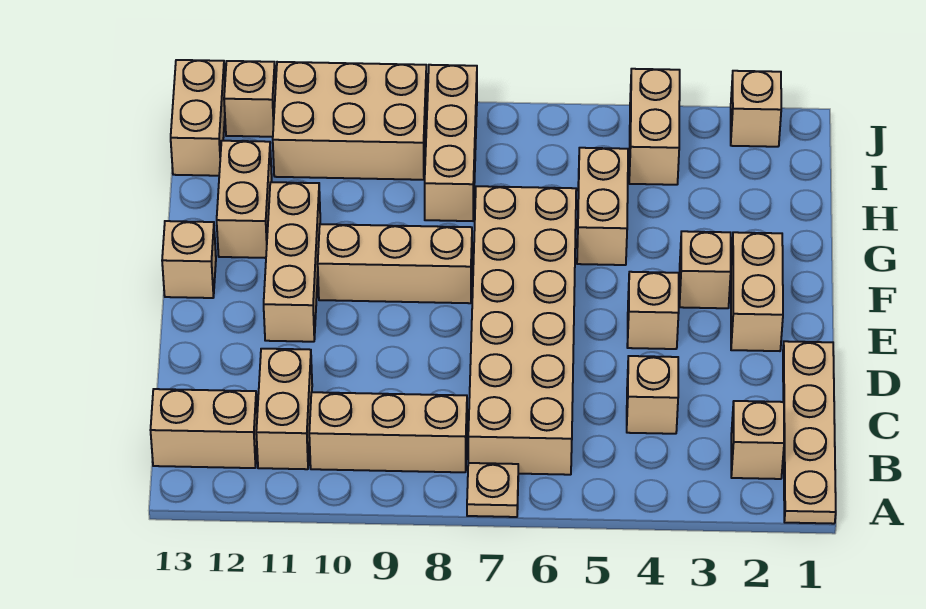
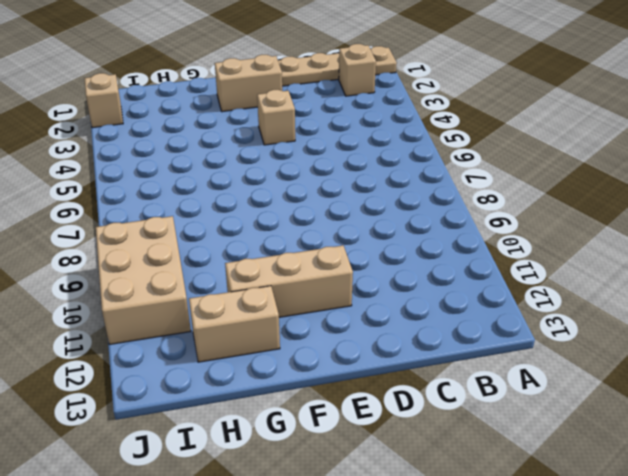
none -> tan plate A7 level 1
none -> tan brick B6:G7 level 1
none -> tan brick B8:B10 level 1

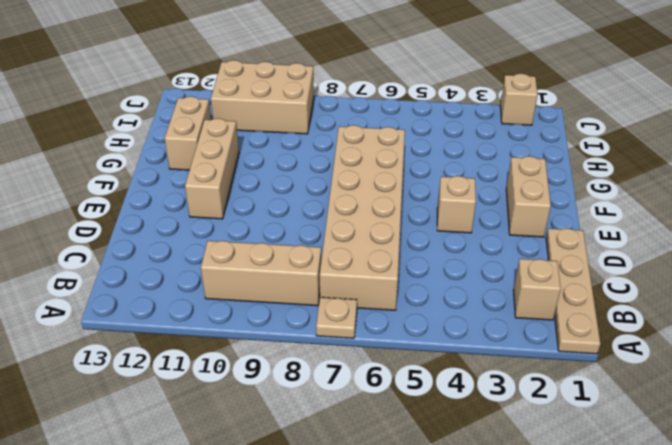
none -> tan brick B11:C11 level 1
none -> tan brick B12:B13 level 1
none -> tan brick C4 level 1

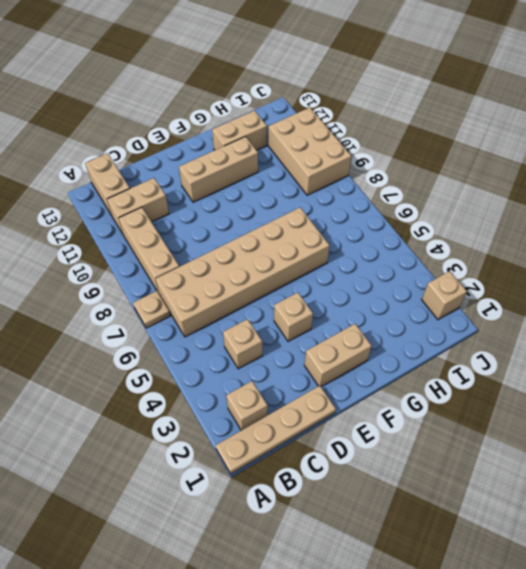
none -> tan brick F3 level 1
none -> tan brick F8:F10 level 1
none -> tan brick F13 level 1

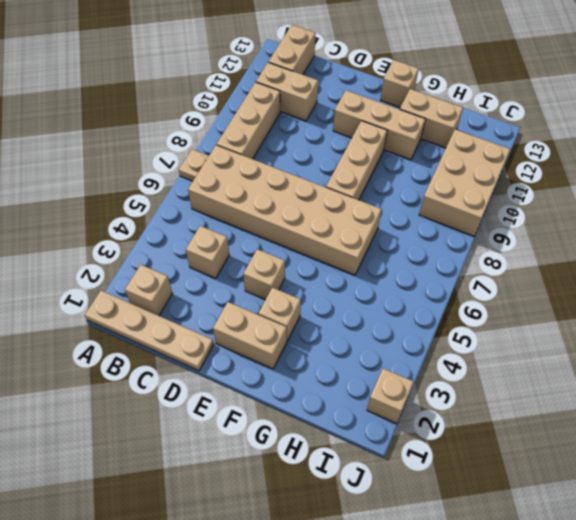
none -> tan brick G5:H5 level 1
none -> tan brick H8:J8 level 1
none -> tan brick I4:J4 level 1

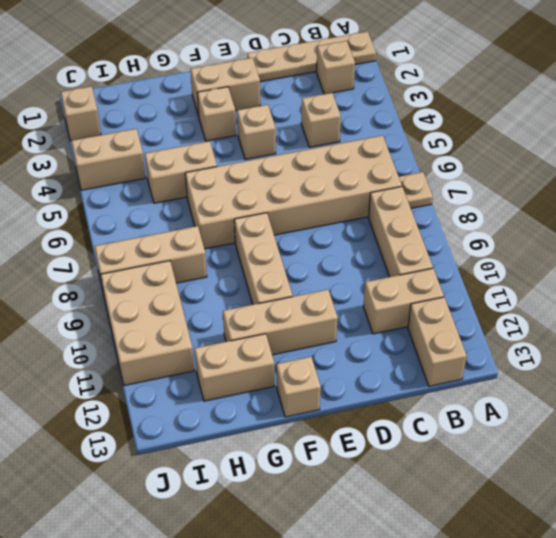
none -> tan brick I13:J13 level 1
none -> tan brick J12 level 1

